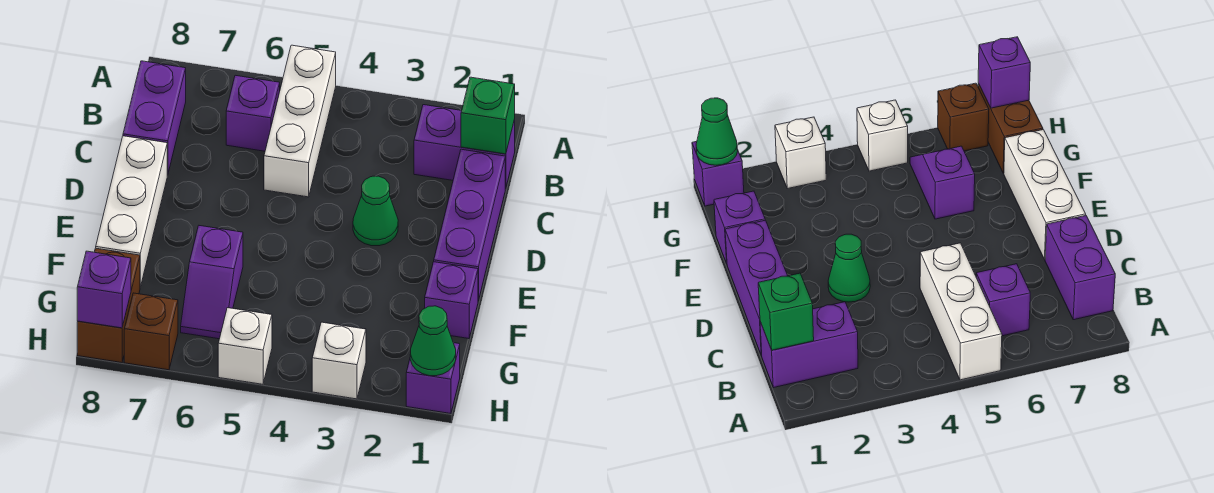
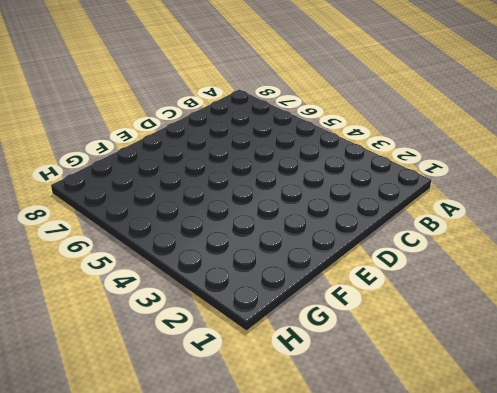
none -> white brick A5:C5 level 1
none -> purple brick B1:B2 level 1
none -> purple brick B6 level 1

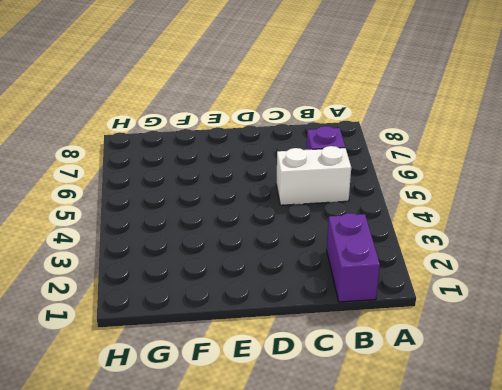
white brick B5:C5 level 1 -> white brick A5:C5 level 1
none -> purple brick B8:C8 level 1
none -> purple brick C1:E1 level 1
none -> green cone D3 level 1

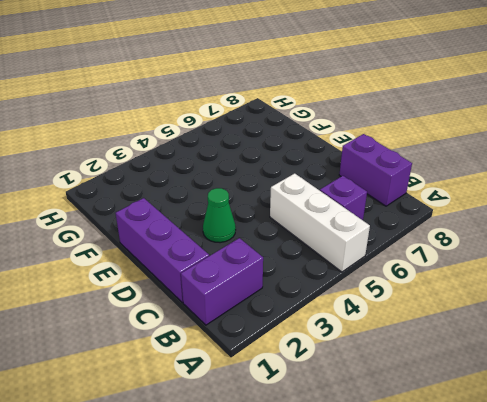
none -> white brick D8:F8 level 1
none -> purple brick F1 level 1
none -> purple slope F6:G6 level 1 top F

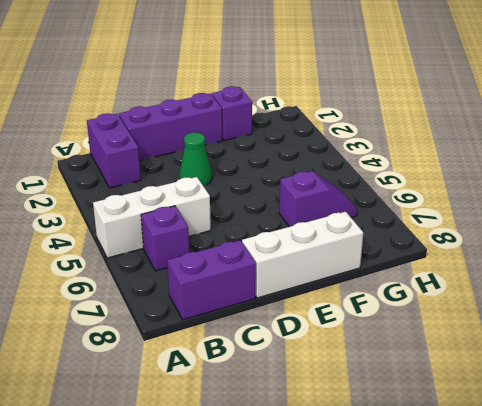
none -> brown brick G8:H8 level 1
none -> purple brick H1 level 1
none -> white brick H3 level 1

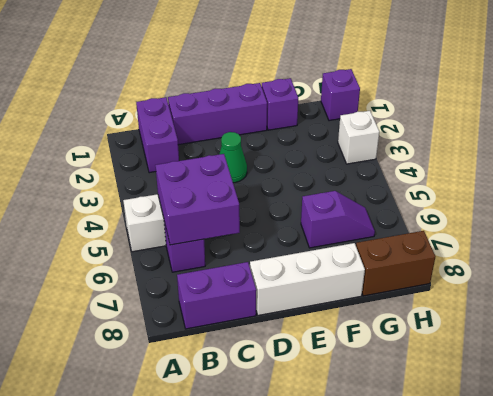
purple brick B5:C6 level 2 -> none
none -> white brick H5 level 1
none -> brown brick H7 level 1
none -> green brick B1 level 2

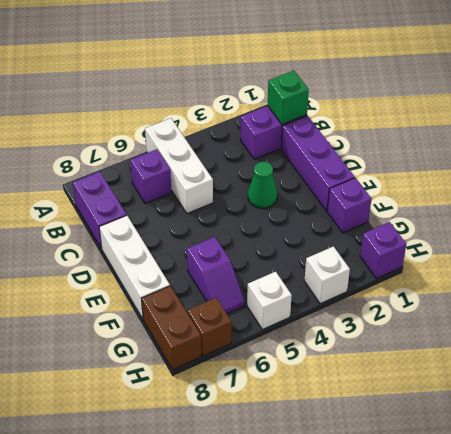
none -> green cone H1 level 2
none -> purple brick H8 level 2

